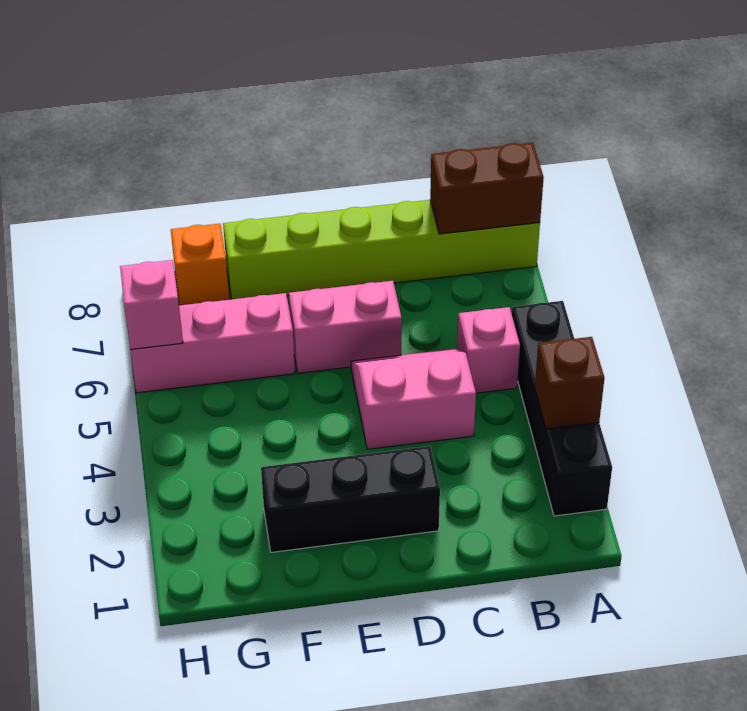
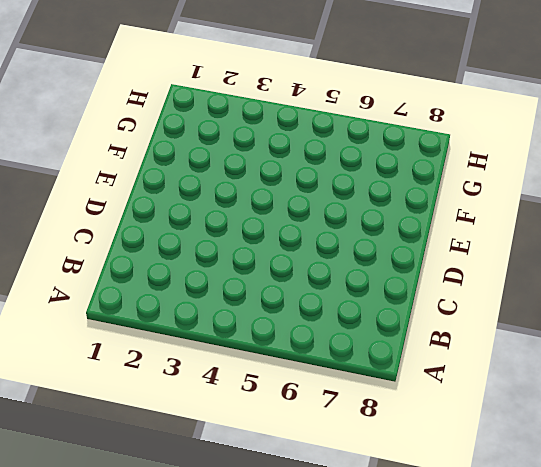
none -> black brick A2:A5 level 1
none -> lime brick A8:F8 level 1

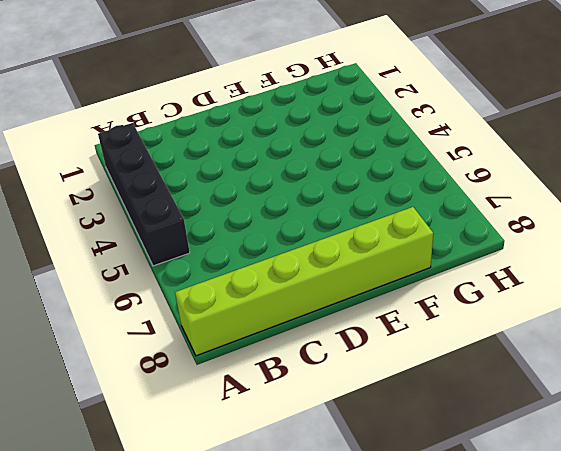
none -> pink brick B5 level 1
none -> pink slope C4:D5 level 1 top 4

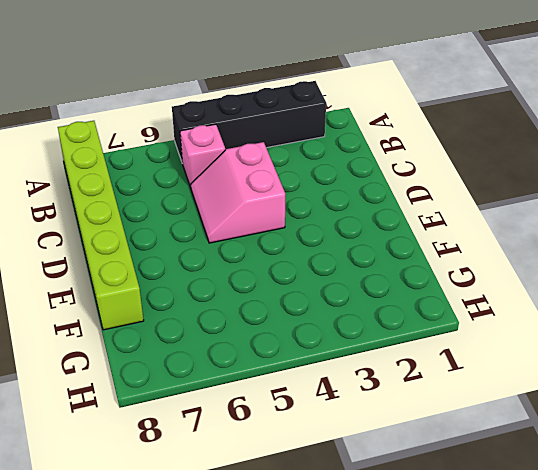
none -> black brick D2:F2 level 1
none -> pink brick D6:E6 level 1

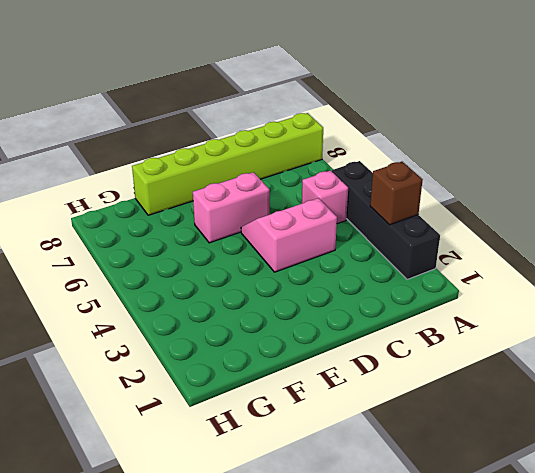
none -> black brick D2:F2 level 1
none -> pink brick F6:H6 level 1

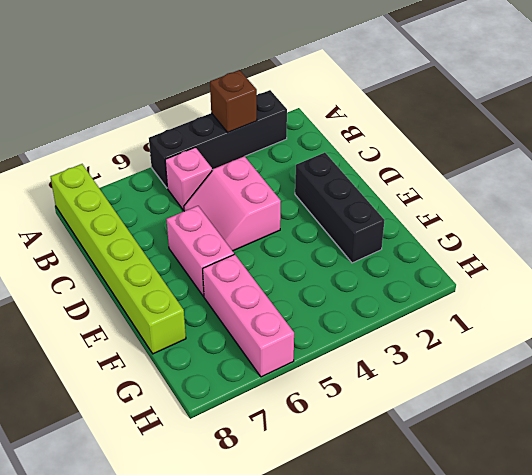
none -> orange brick G8 level 1
none -> brown brick A8:B8 level 2

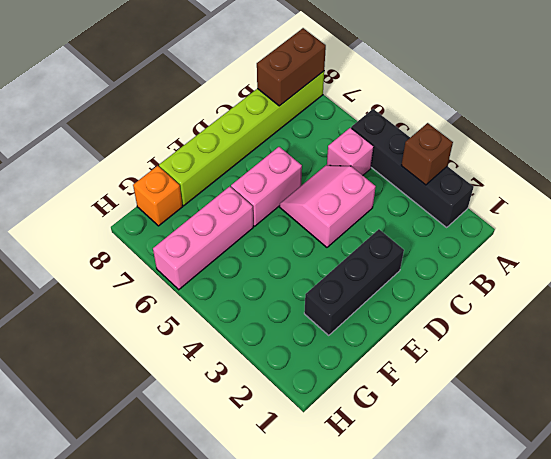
none -> pink brick H6 level 2

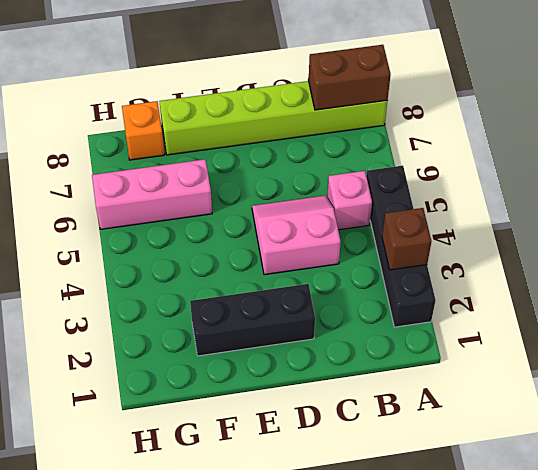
none -> pink brick D6:E6 level 1
none -> pink brick H6 level 2

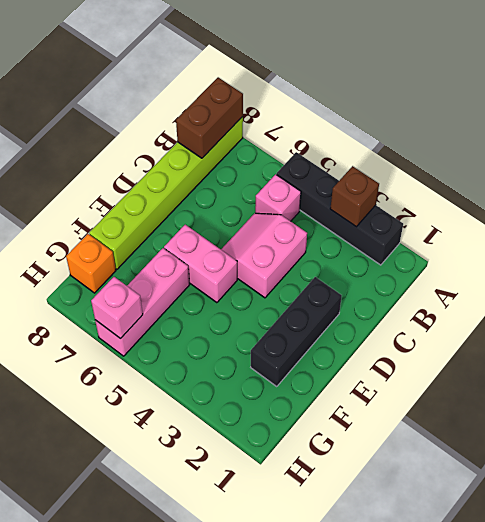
pink brick E5:E6 level 1 -> pink brick D6:E6 level 1

